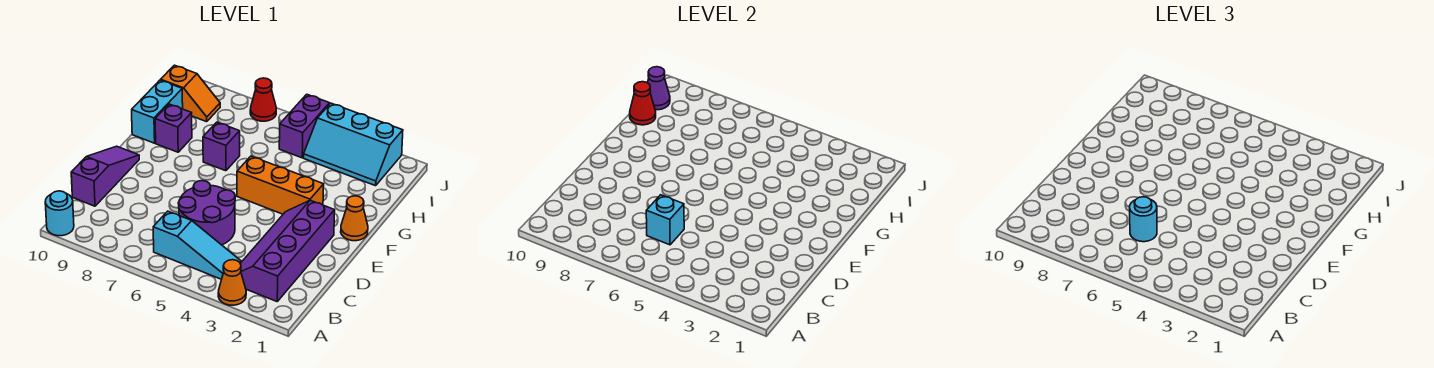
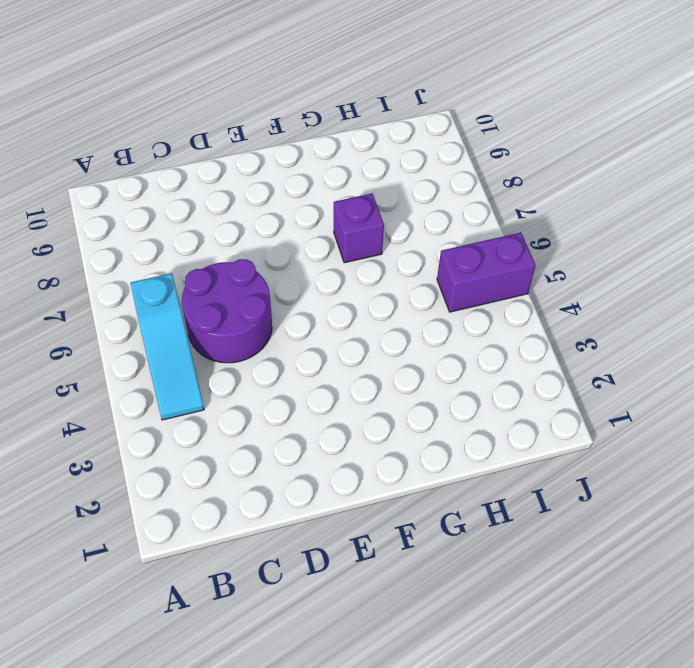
none -> orange cone A3 level 1
none -> cyan round brick A10 level 1
none -> purple slope B2:E3 level 1 top 2

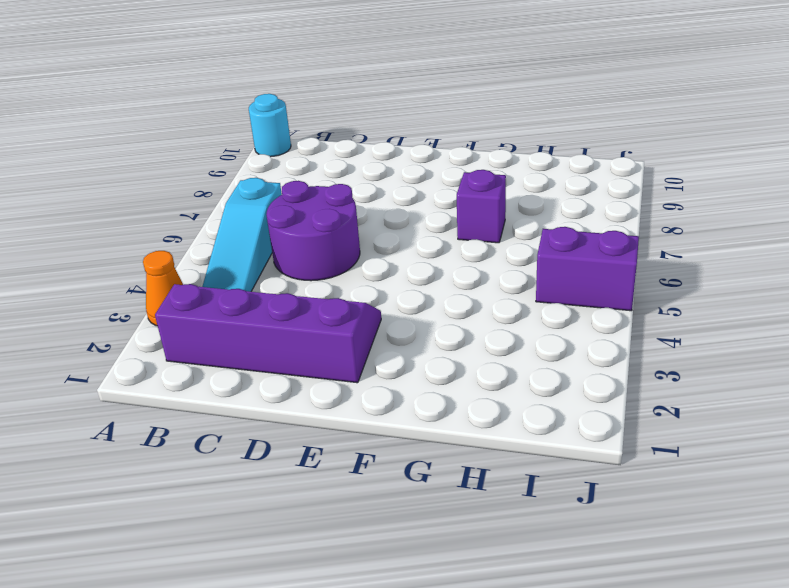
none -> purple slope C10:E10 level 1 top C
none -> orange cone F1 level 1
none -> orange brick F3:F5 level 1

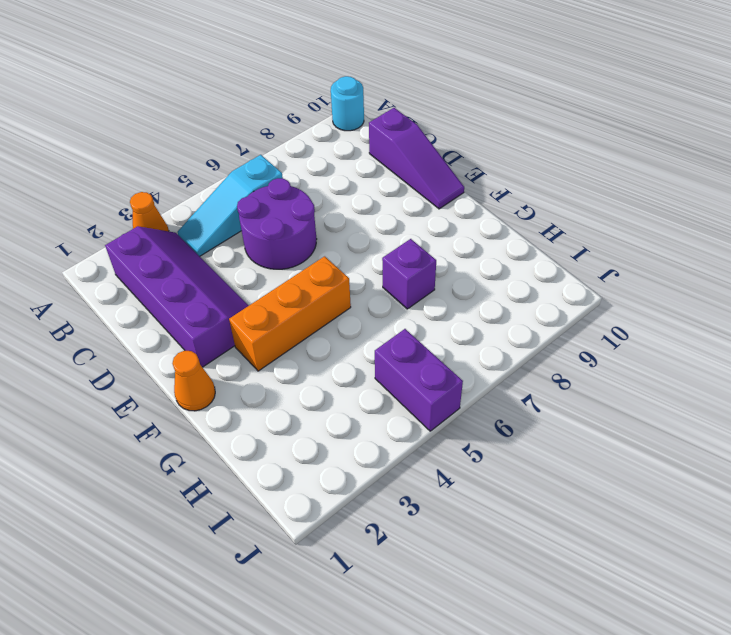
none -> purple brick G9 level 1
none -> cyan brick G10:H10 level 1
none -> cyan slope I2:J4 level 1 top J

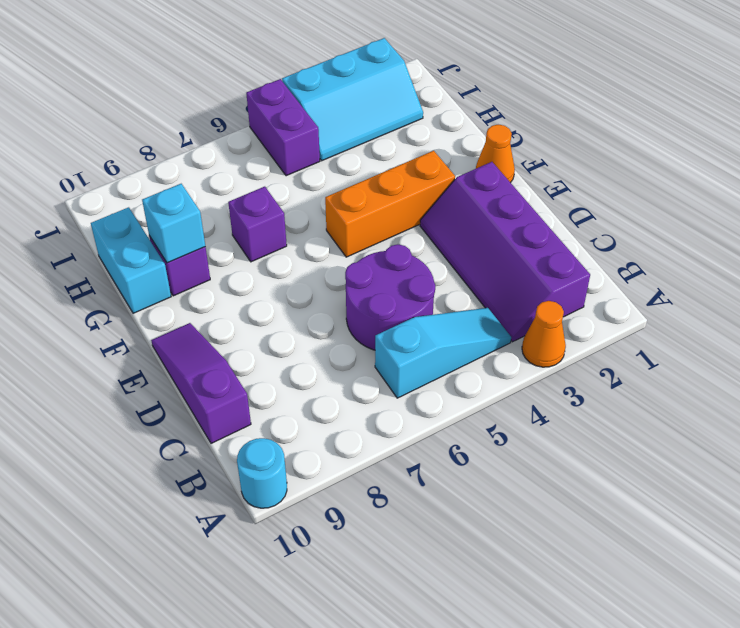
cyan brick G9 level 2 -> cyan brick C6 level 2
none -> orange slope I9:I10 level 1 top 10
none -> red cone J7 level 1
none -> red cone H10 level 2

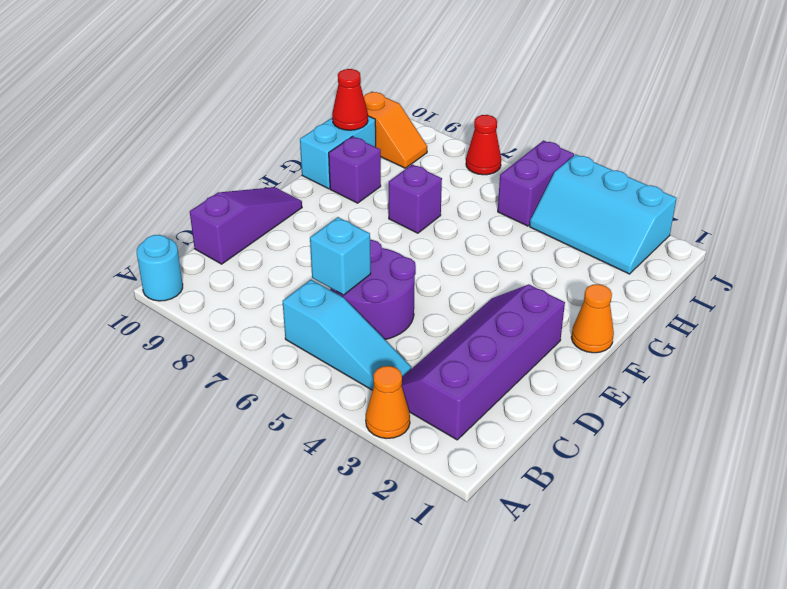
none -> orange brick F3:F5 level 1
none -> purple cone I10 level 2
none -> cyan round brick C6 level 3

